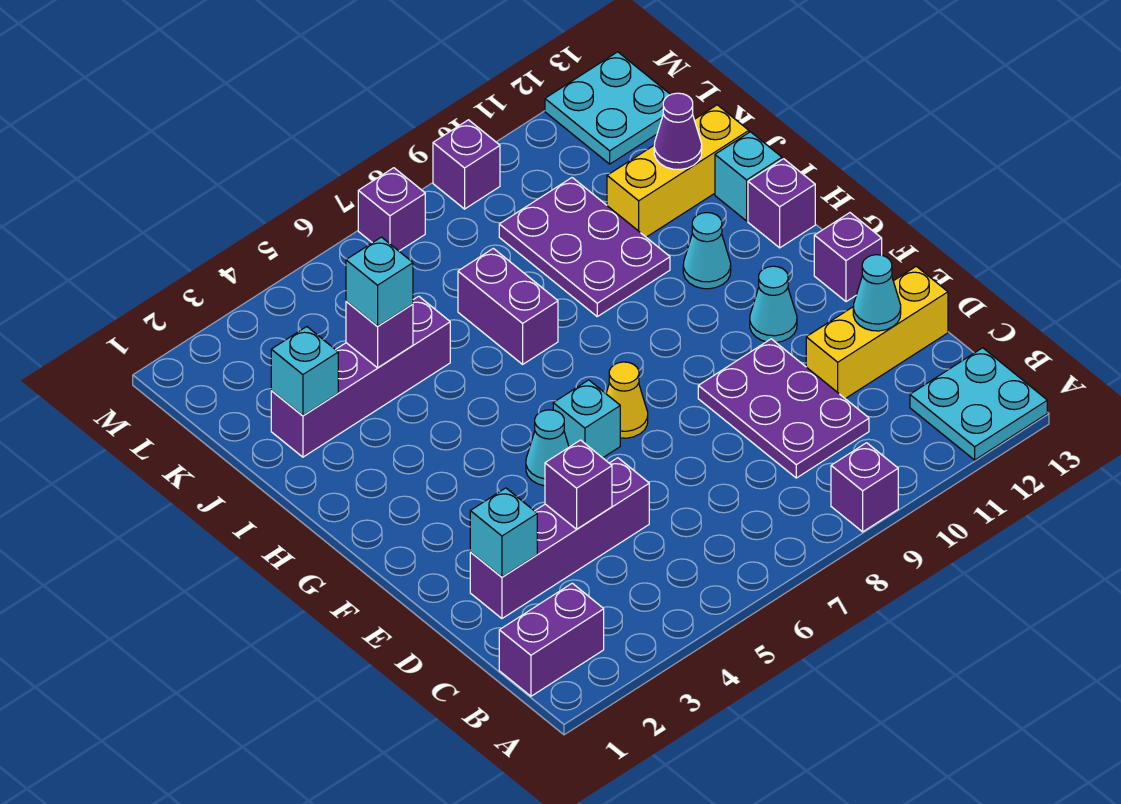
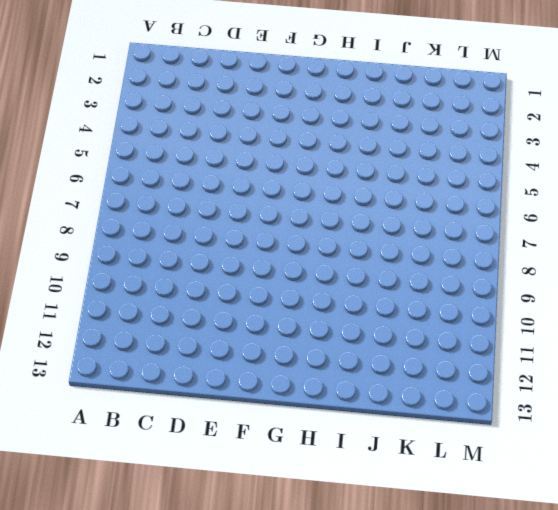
none -> purple brick A9 level 1
none -> cyan plate A12:B13 level 1
none -> purple brick B1:B2 level 1

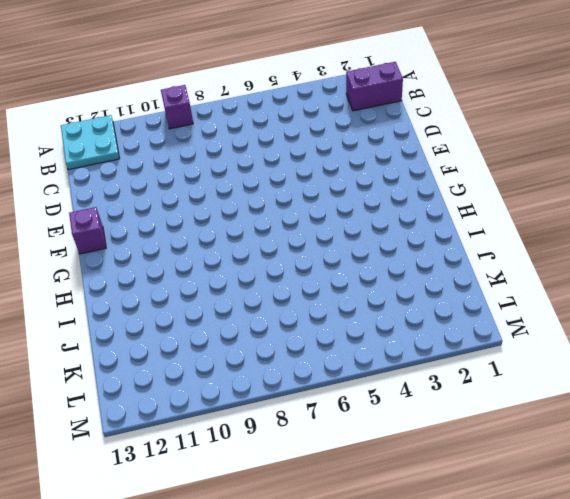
none -> purple plate C9:E10 level 1
none -> purple brick D2:D5 level 1
none -> yellow brick D11:D13 level 1

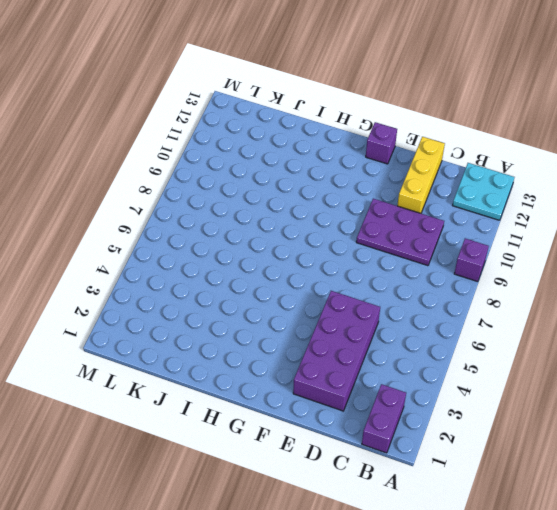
purple brick D2:E5 level 1 -> purple brick D2:D5 level 1
none -> cyan cone F5 level 1
none -> cyan brick F6 level 1
none -> yellow cone F7 level 1

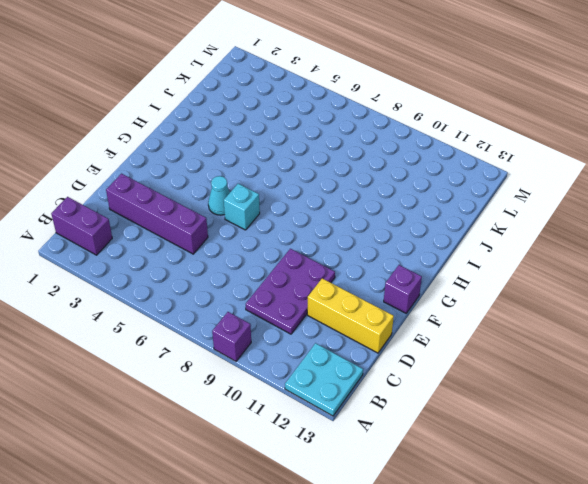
none -> yellow cone F7 level 1
none -> cyan cone F11 level 1
none -> cyan cone H11 level 1

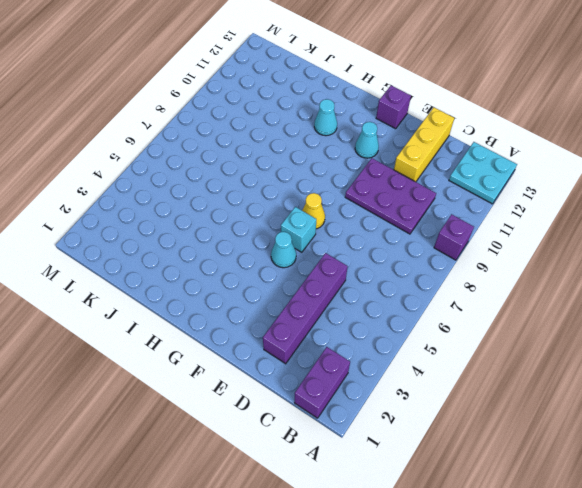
none -> purple brick H13 level 1
none -> purple brick I7:J7 level 1
none -> purple plate I9:K10 level 1

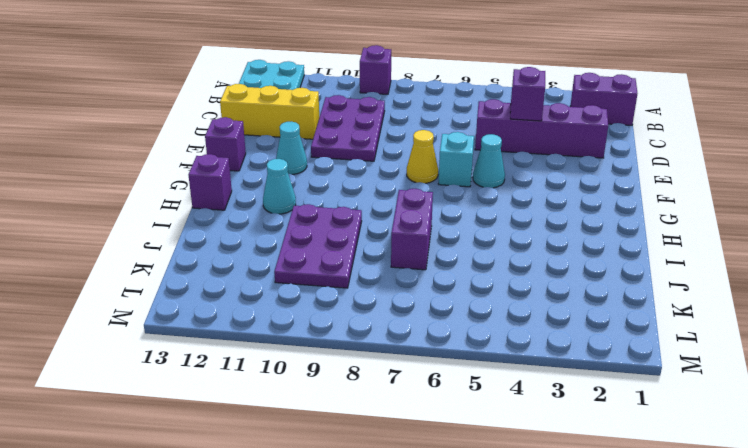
none -> cyan brick I13 level 1
none -> purple brick J2:J5 level 1
none -> yellow brick J11:J13 level 1

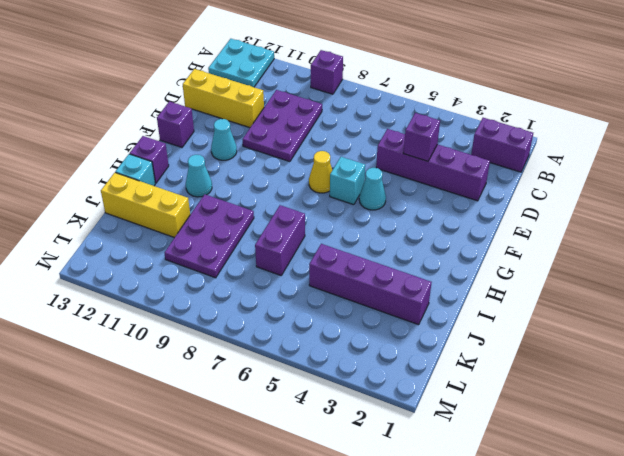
none -> cyan plate L12:M13 level 1
none -> purple brick M7 level 1
none -> purple brick M9 level 1

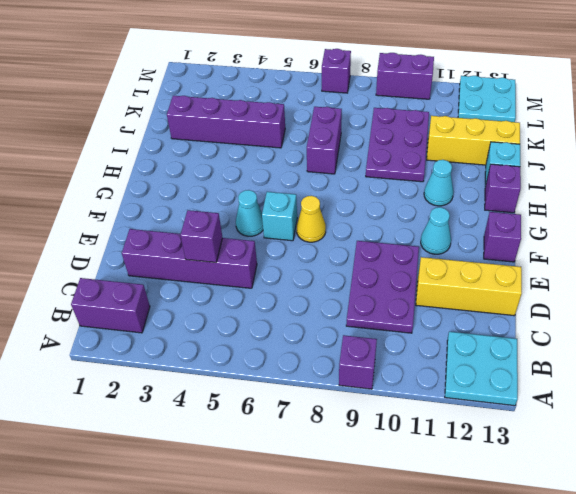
purple brick M9:M10 level 1 -> purple brick M9 level 1
none -> cyan brick D2 level 2
none -> cyan cone D12 level 2
none -> cyan brick J2 level 2

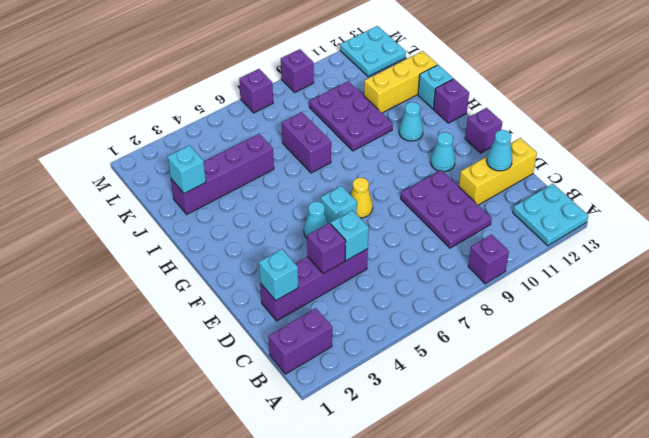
cyan brick D5 level 2 -> cyan brick J4 level 3
none -> purple brick J4 level 2
none -> purple cone J12 level 2

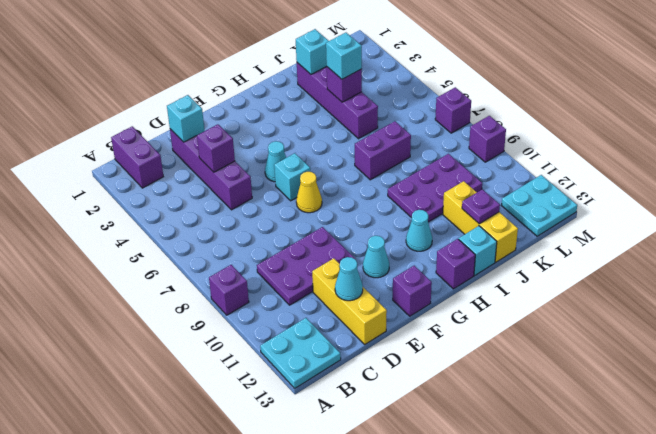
purple plate J12 level 2 -> purple cone J12 level 2

